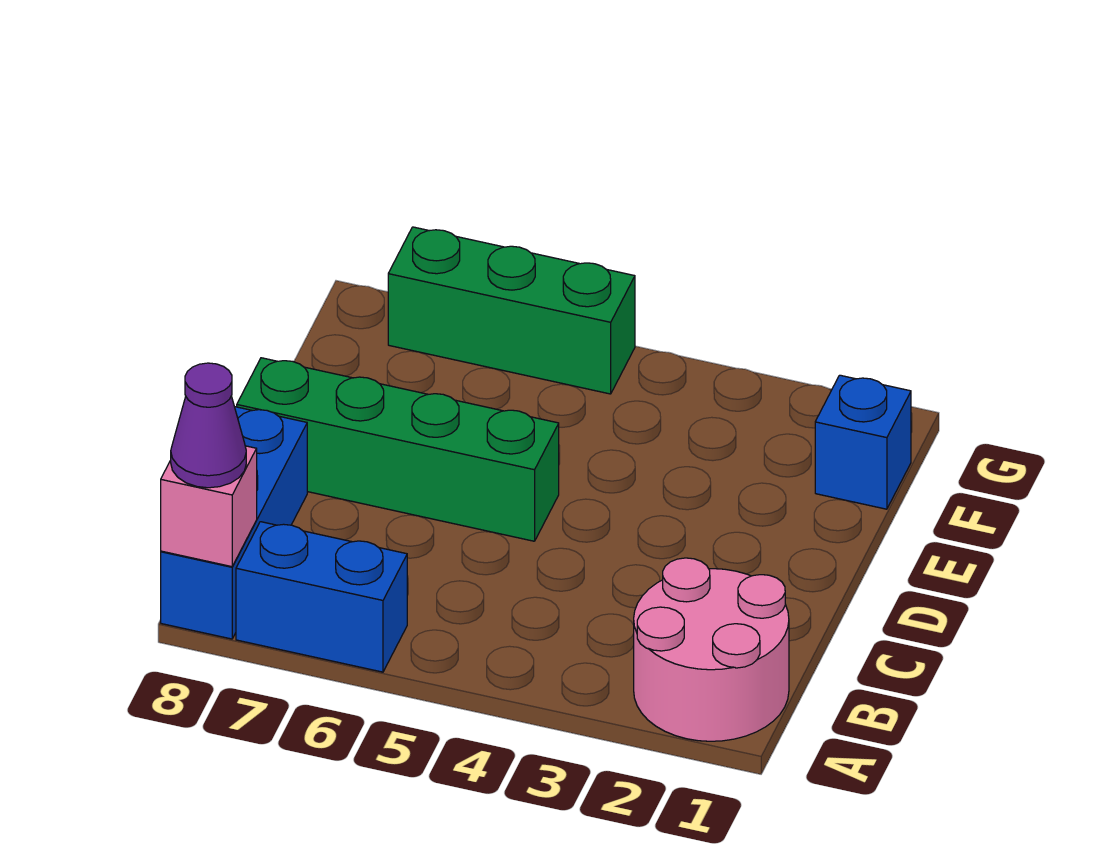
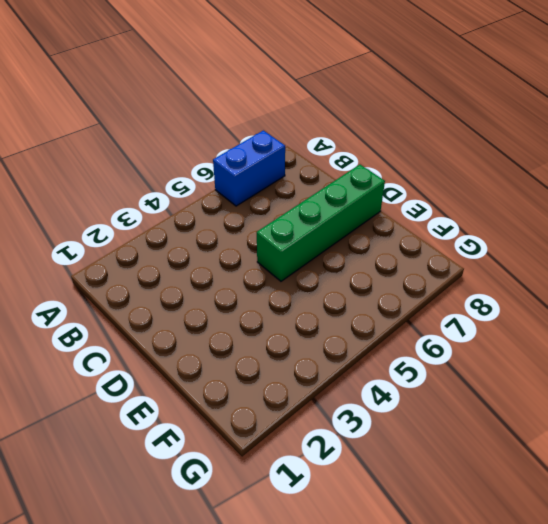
none -> pink round brick A1:B2 level 1
none -> blue brick A8:C8 level 1

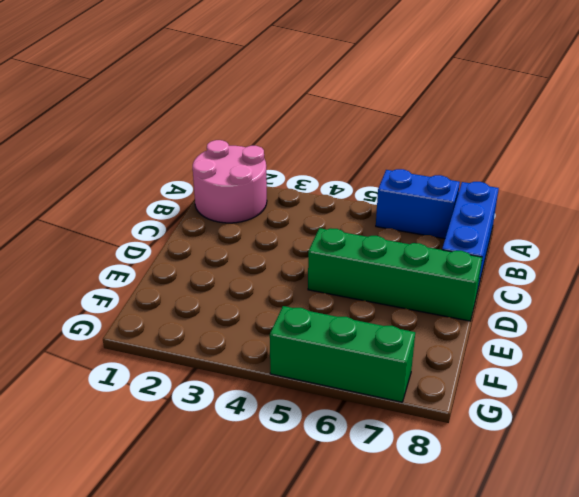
none -> blue brick F1 level 1
none -> pink brick A8 level 2

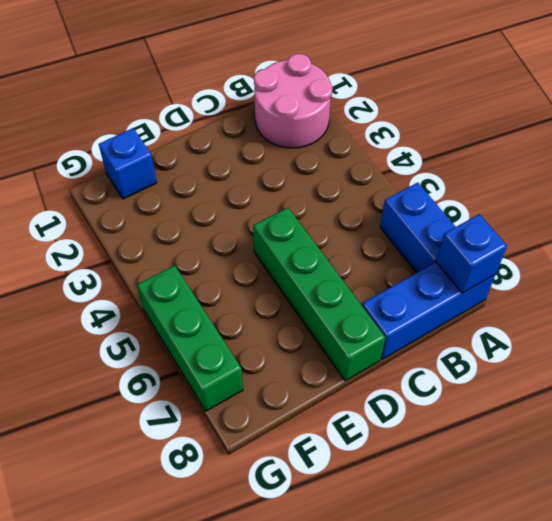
blue brick A8 level 2 -> pink brick A8 level 2
none -> purple cone A8 level 3

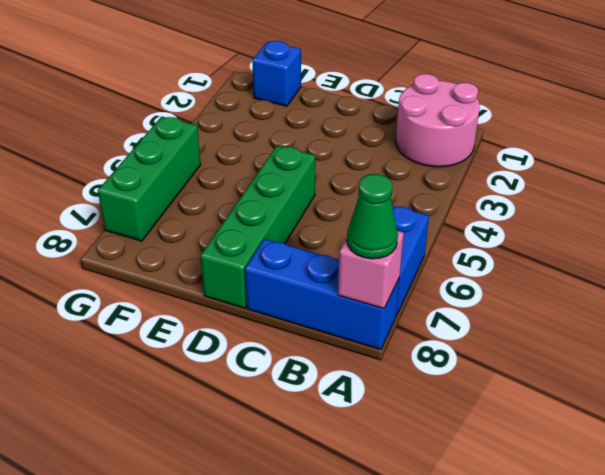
green cone A8 level 3 -> purple cone A8 level 3

